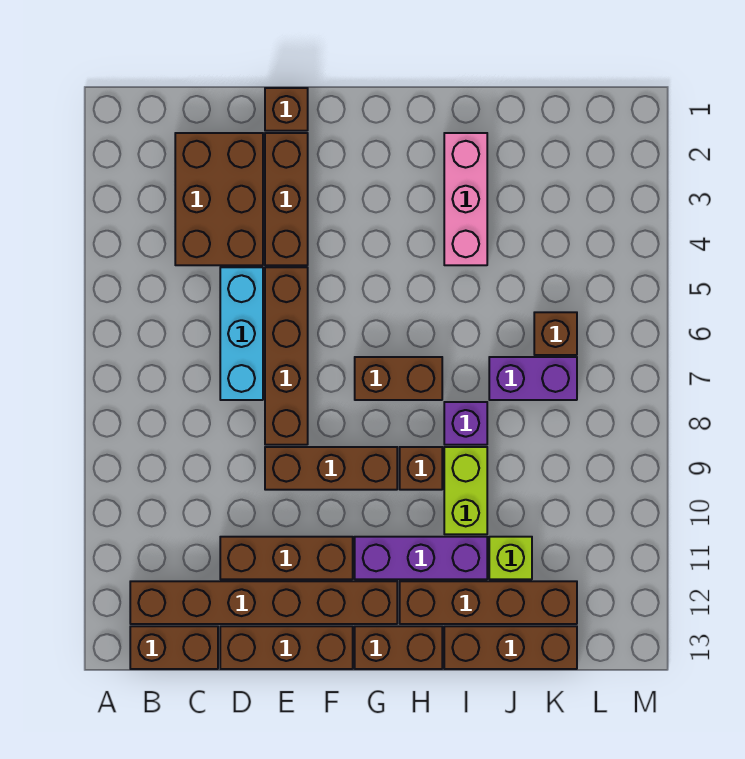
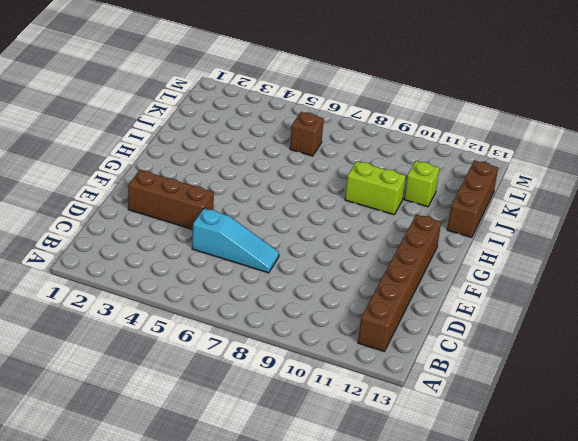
cyan slope D5:D7 level 1 top 5 -> cyan brick D5:D7 level 1
none -> brown brick B13:C13 level 1
none -> brown brick C2:D4 level 1
none -> brown brick D11:F11 level 1

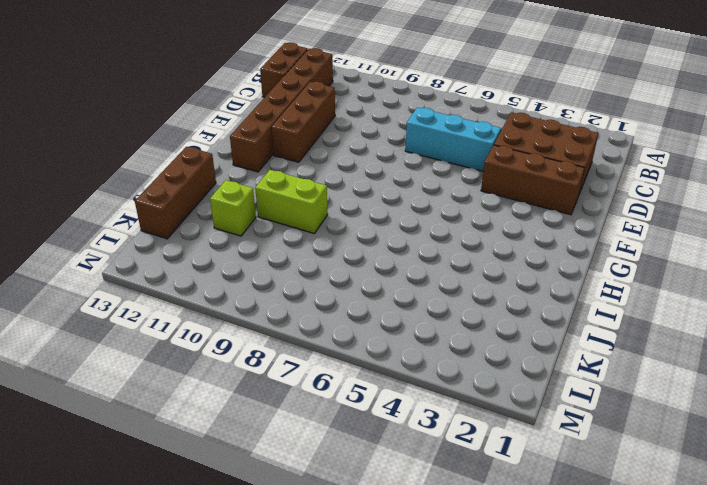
none -> brown brick D13:F13 level 1
none -> brown brick E1 level 1
none -> brown brick E5:E8 level 1

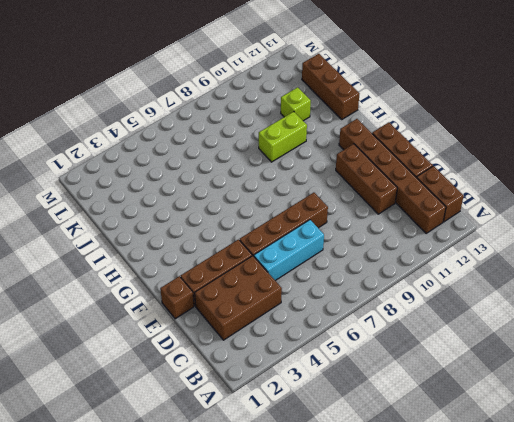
none -> brown brick E9:G9 level 1
none -> brown brick G7:H7 level 1
none -> purple brick G11:I11 level 1

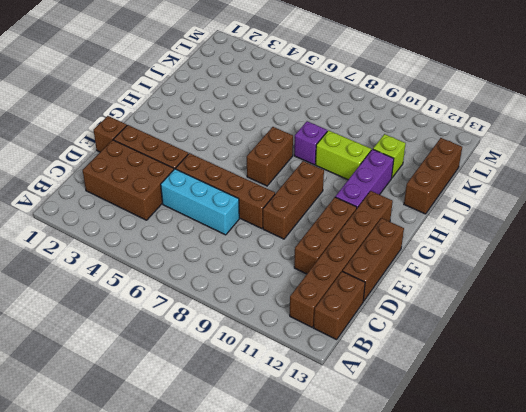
none -> brown brick G13:H13 level 1
none -> brown brick H9 level 1
none -> brown brick H12:K12 level 1

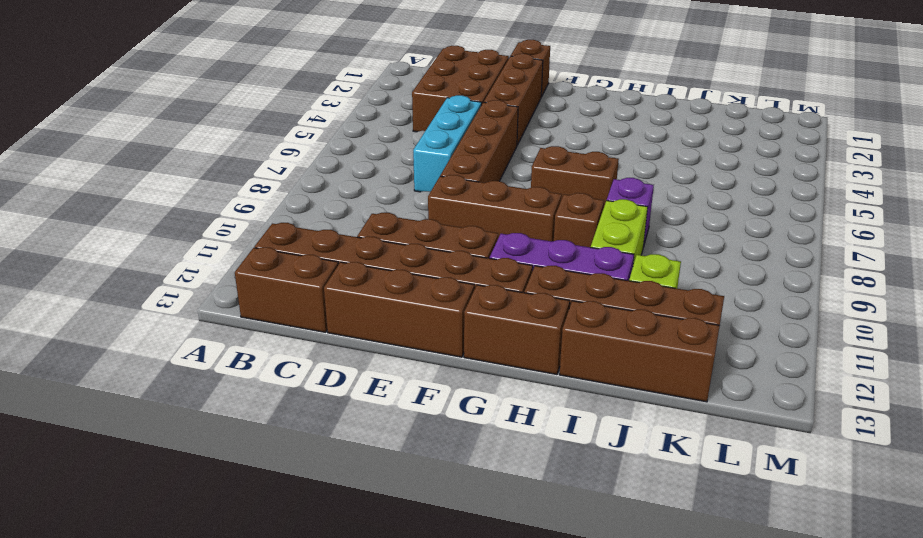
none -> pink brick I2:I4 level 1
none -> purple brick J7:K7 level 1
none -> brown brick K6 level 1

